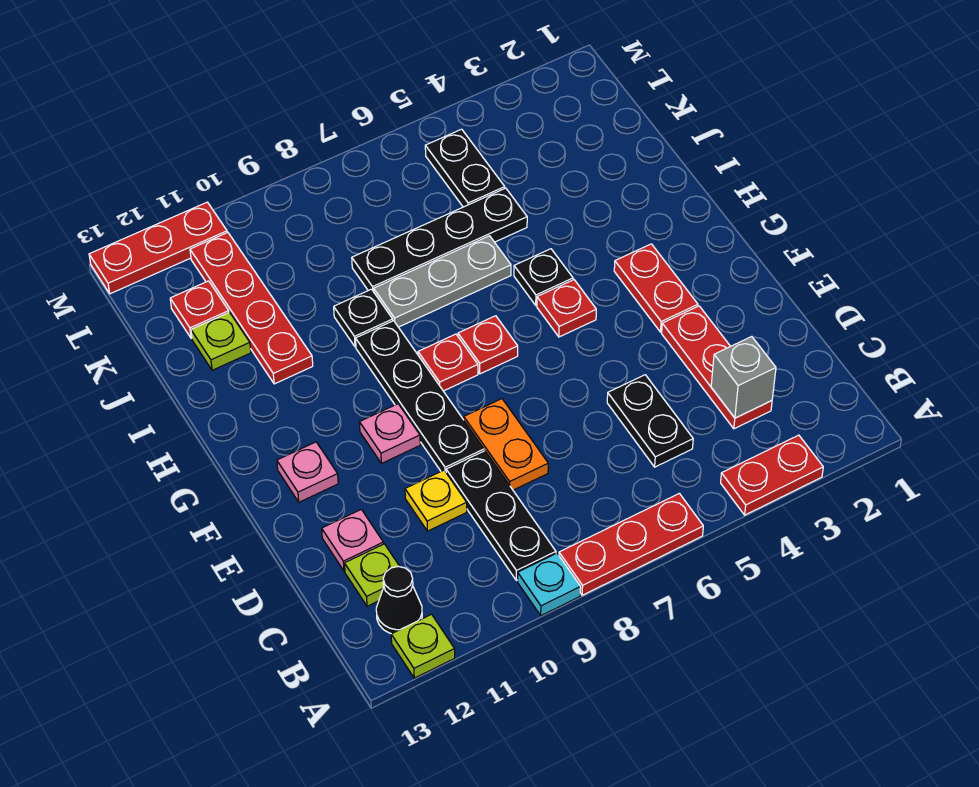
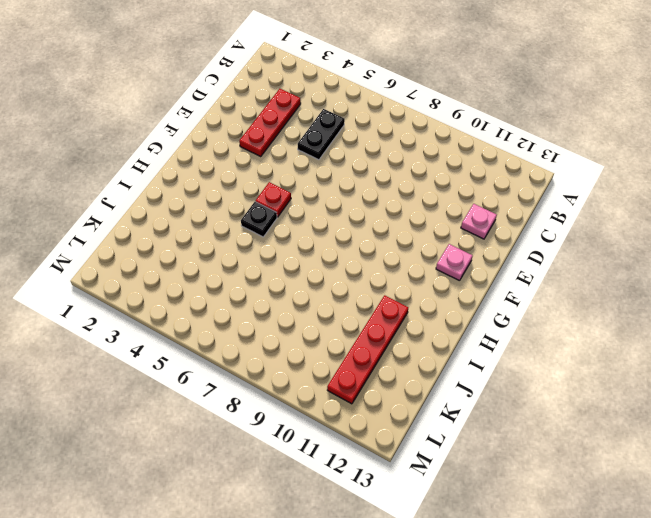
none -> red plate A3:A4 level 1
none -> red plate A6:A8 level 1
none -> cyan plate A9 level 1

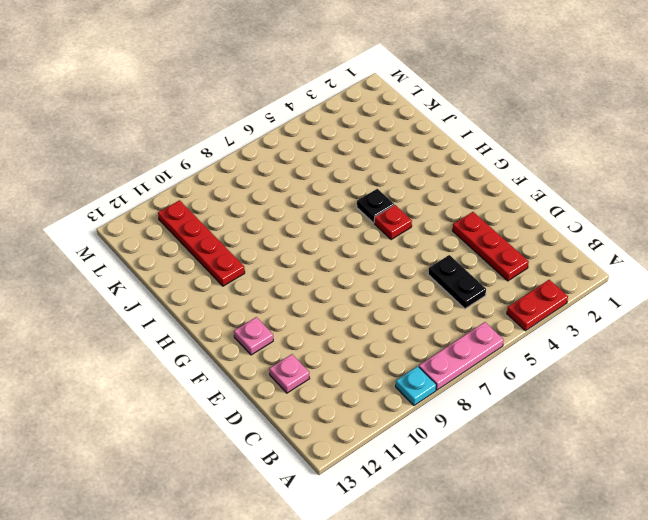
pink plate A6:A8 level 1 -> red plate A6:A8 level 1
none -> lime plate A12 level 1
none -> black plate B9:D9 level 1
none -> black cone B12 level 1

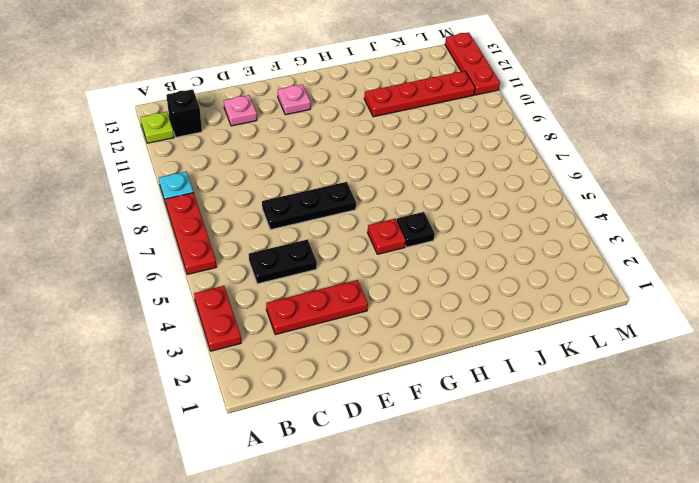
black brick B12 level 1 -> black cone B12 level 1
black plate D7:F7 level 1 -> black plate B9:D9 level 1
none -> lime plate C12 level 1
none -> orange plate D8:E8 level 1
none -> yellow plate D10 level 1

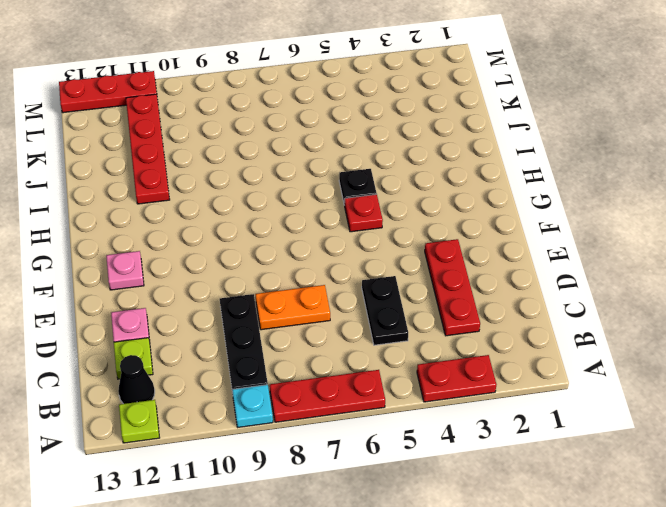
orange plate D7:D8 level 1 -> orange plate D8:E8 level 1
none -> yellow plate D10 level 1
none -> black plate E9:H9 level 1
none -> red plate F3:G3 level 1

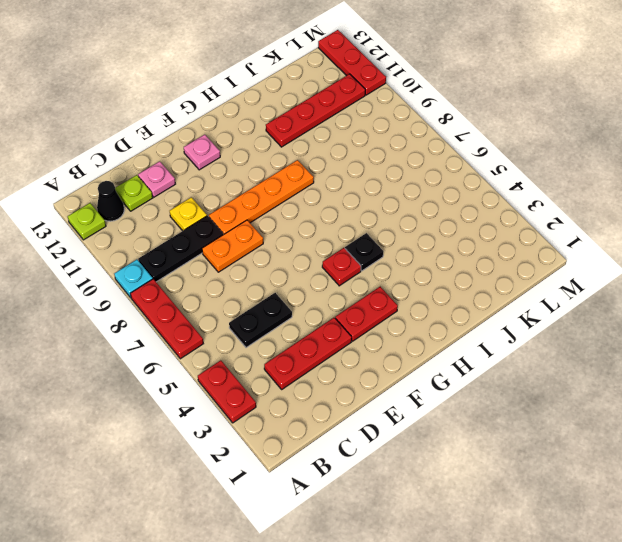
orange plate E9:H9 level 1 -> black plate E9:H9 level 1
none -> pink plate F10 level 1
none -> red plate G7 level 1
none -> red plate G8 level 1

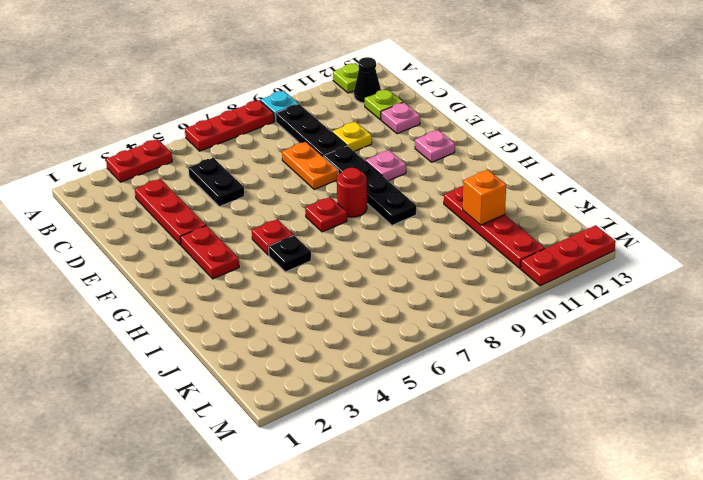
red round brick G8 level 1 -> red plate G8 level 1
orange brick J11 level 2 -> none
none -> grey plate I6:I8 level 1
none -> black plate I9 level 1
none -> black plate J5:J8 level 1

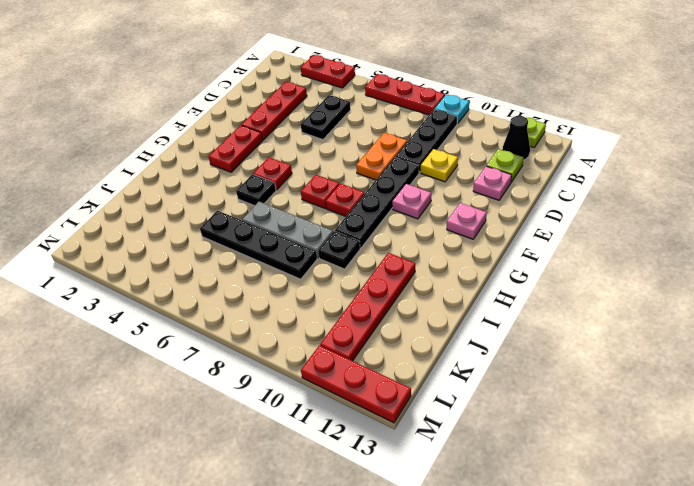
none -> lime plate J12 level 1
none -> black plate K5:L5 level 1
none -> red plate K12 level 1

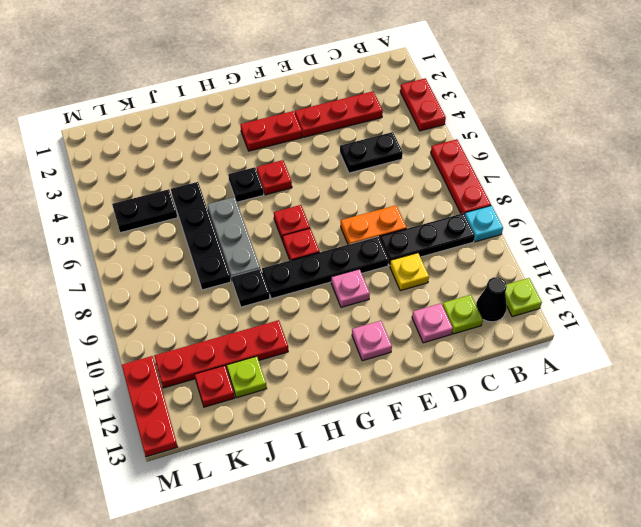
none -> grey brick C3 level 2

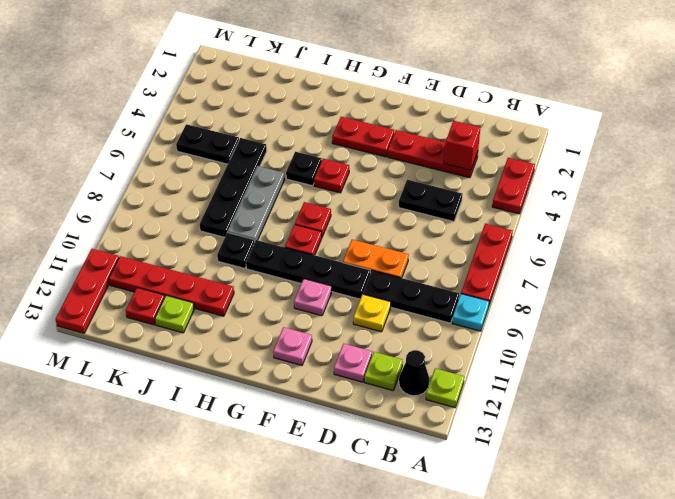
red brick C3 level 2 -> grey brick C3 level 2

